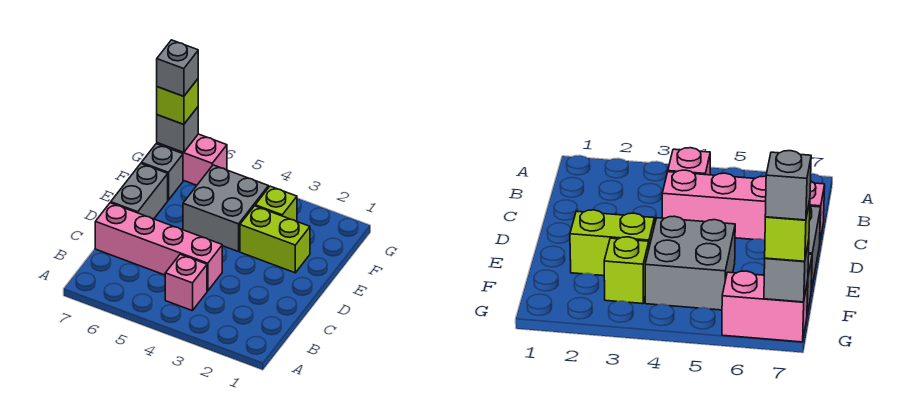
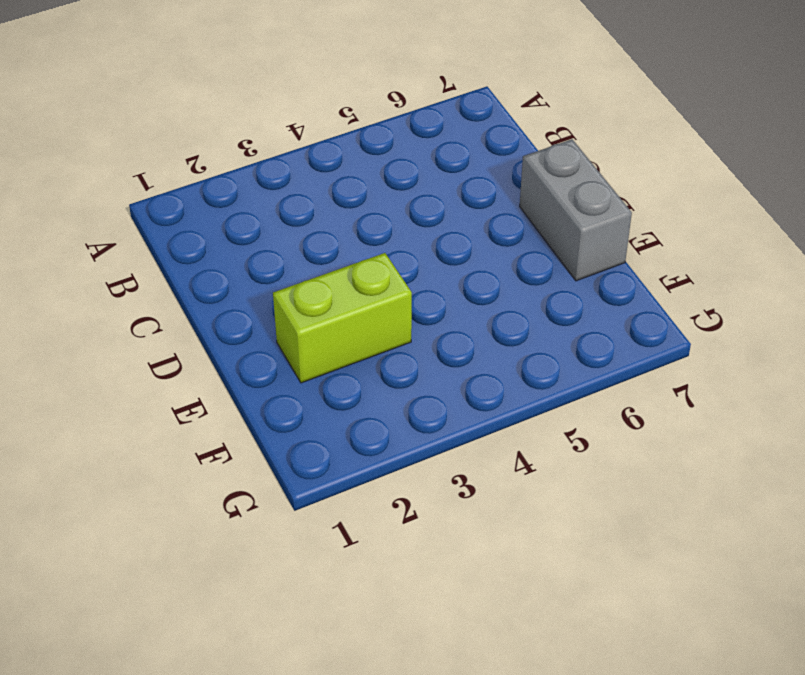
none -> pink brick B4 level 1
none -> pink brick C4:C7 level 1

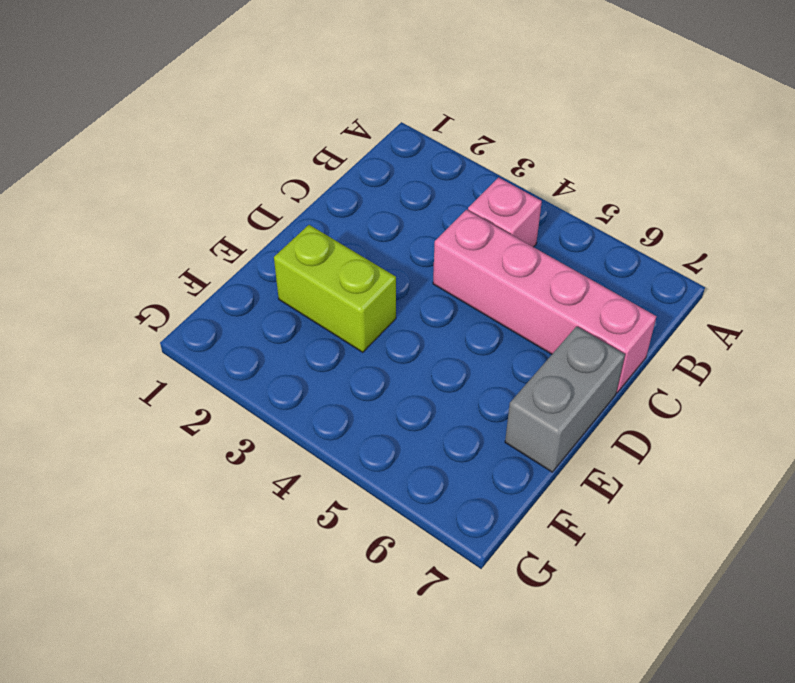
none -> grey brick E4:F5 level 1
none -> lime brick F3 level 1

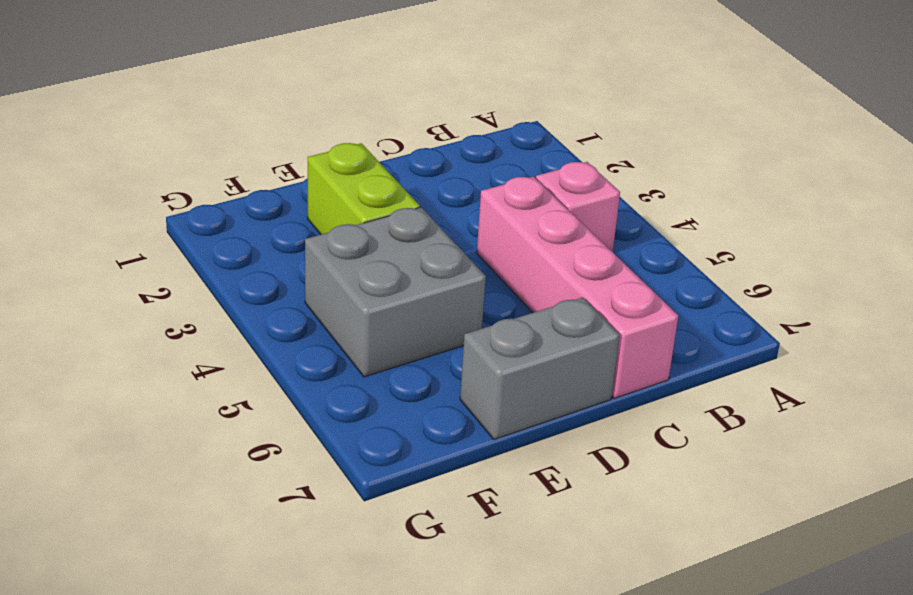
none -> lime brick F3 level 1
none -> grey brick F7 level 1

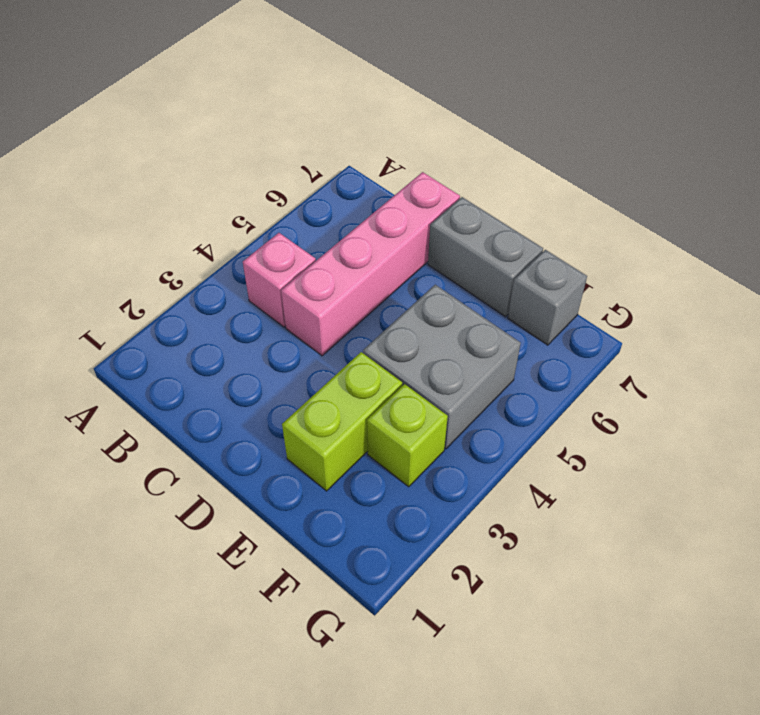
none -> pink brick G6:G7 level 1
none -> grey brick G7 level 2

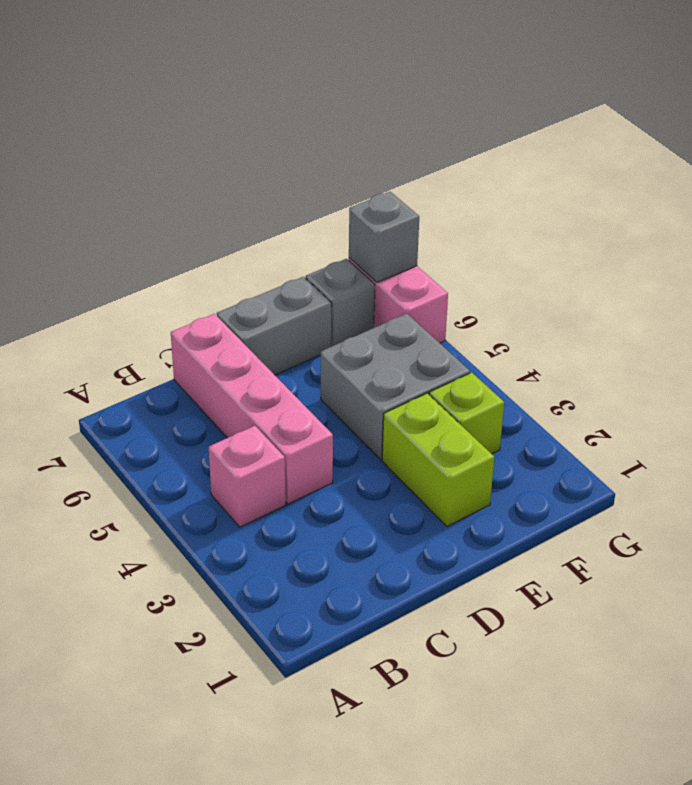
none -> lime brick G7 level 3
none -> grey brick G7 level 4

